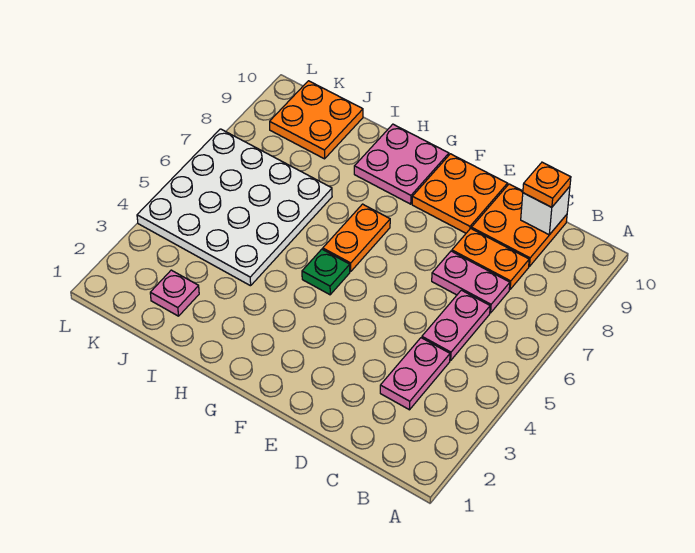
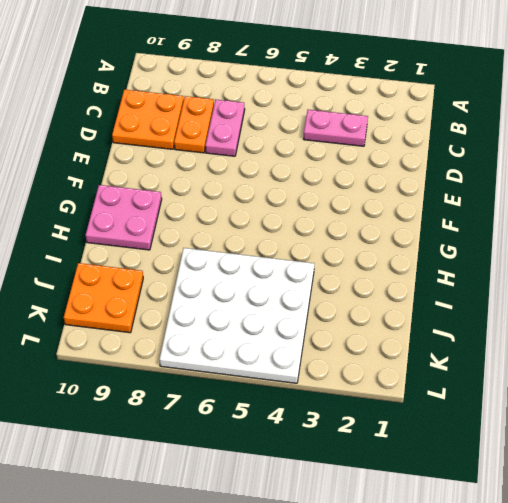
none -> pink plate C5:C6 level 1
none -> orange plate E9:F10 level 1
none -> green plate G5 level 1

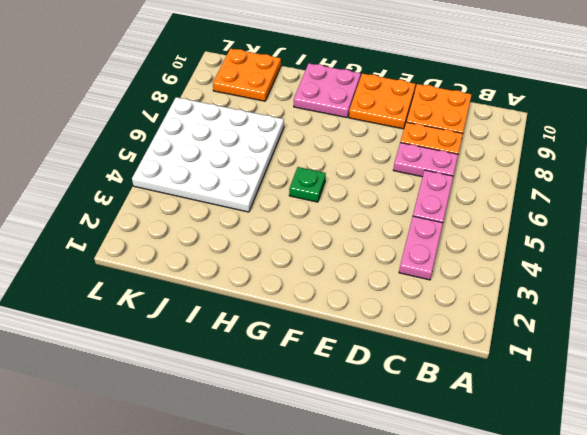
none -> orange plate G6:G7 level 1
none -> pink plate J2 level 1
none -> white brick C10 level 2

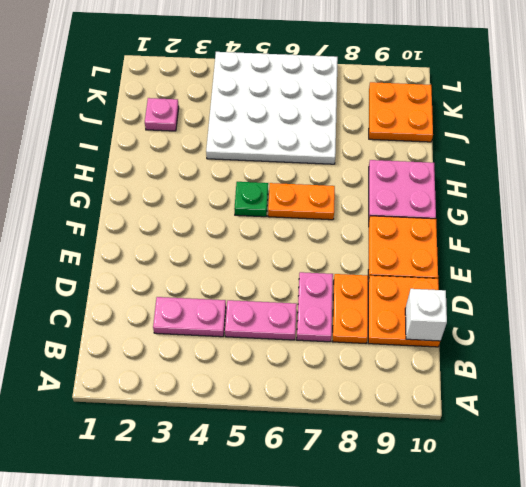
none -> orange plate C10 level 3

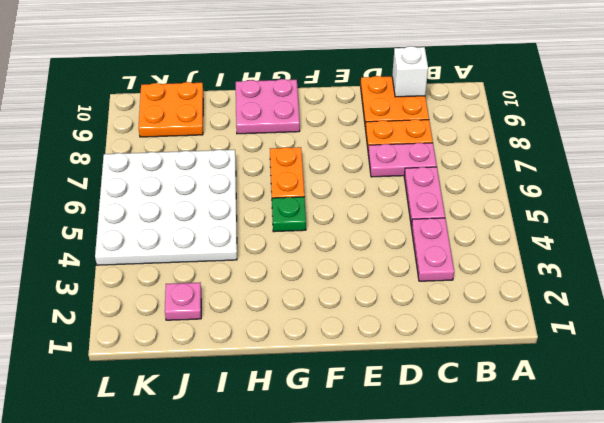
none -> orange plate E9:F10 level 1
none -> orange plate C10 level 3

